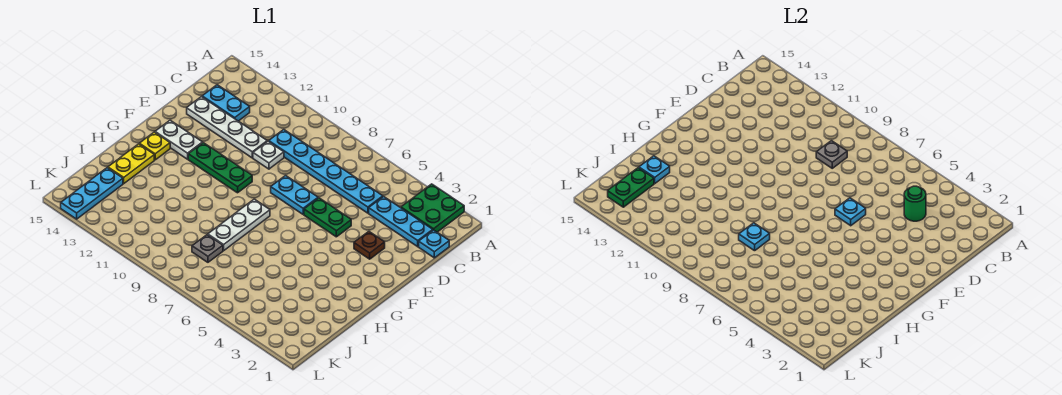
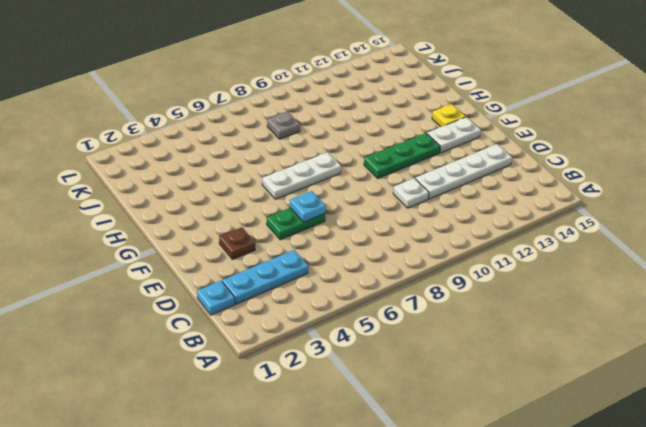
white plate G6:G8 level 1 -> white plate G8:I8 level 1
none -> green plate A2:B3 level 1
none -> cyan plate C5:C10 level 1
none -> cyan plate C13:C14 level 1

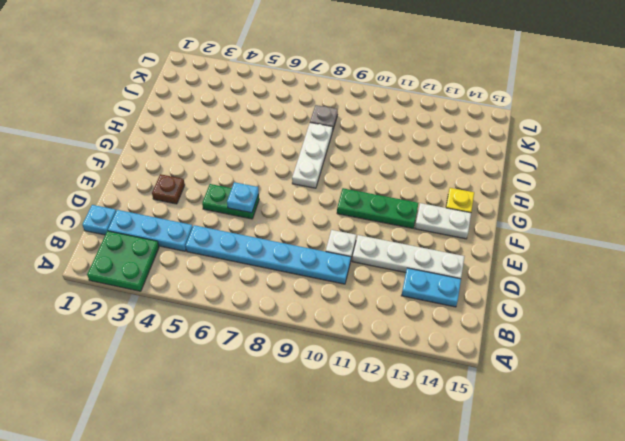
none -> cyan plate E7:E8 level 1
none -> yellow plate H14:I14 level 1
none -> cyan plate J14:L14 level 1

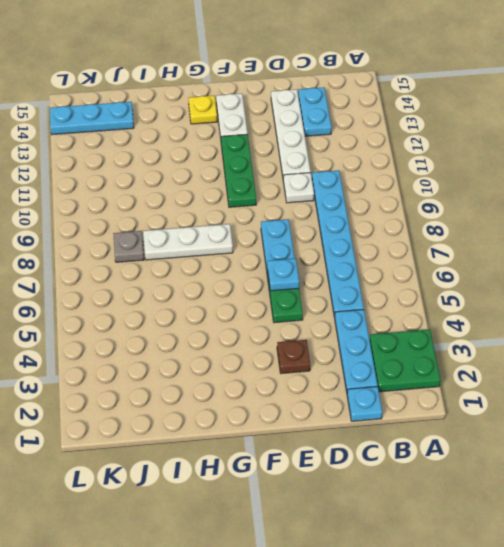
none -> yellow plate H14:I14 level 1
none -> green round brick C4 level 2
none -> grey plate C9 level 2

